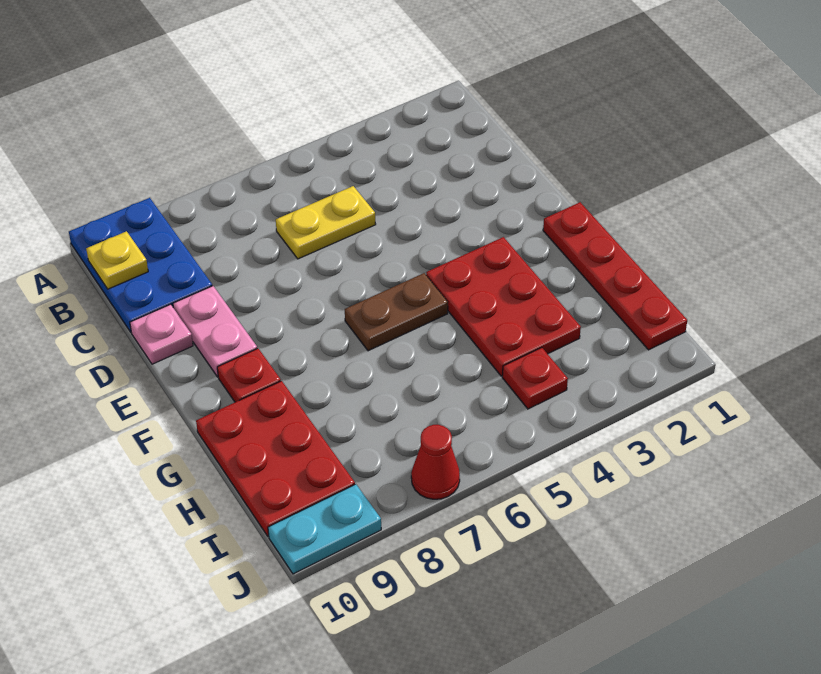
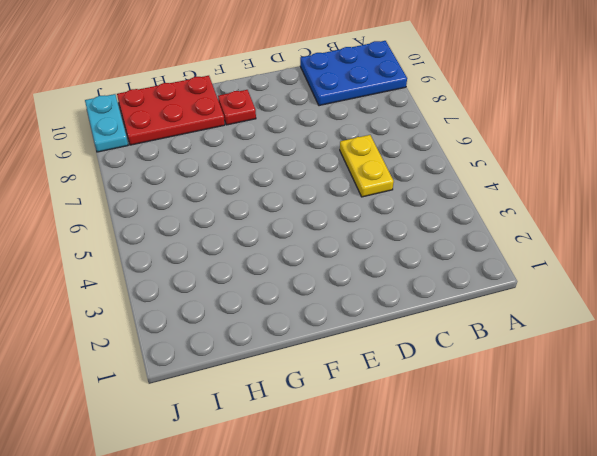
none -> pink plate D9:E9 level 1
none -> pink plate D10 level 1
none -> red plate F1:I1 level 1

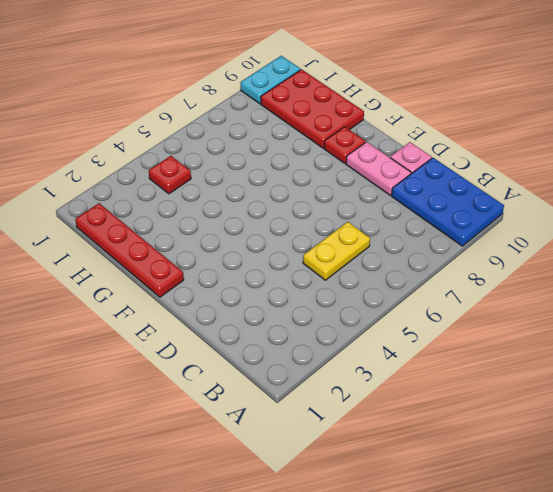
none -> red plate F3:H4 level 1
none -> brown plate F5:F6 level 1
none -> red cone J7 level 1

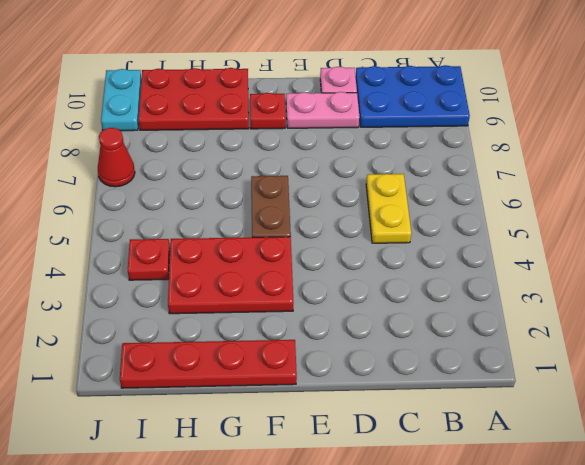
none -> yellow plate B10 level 2

